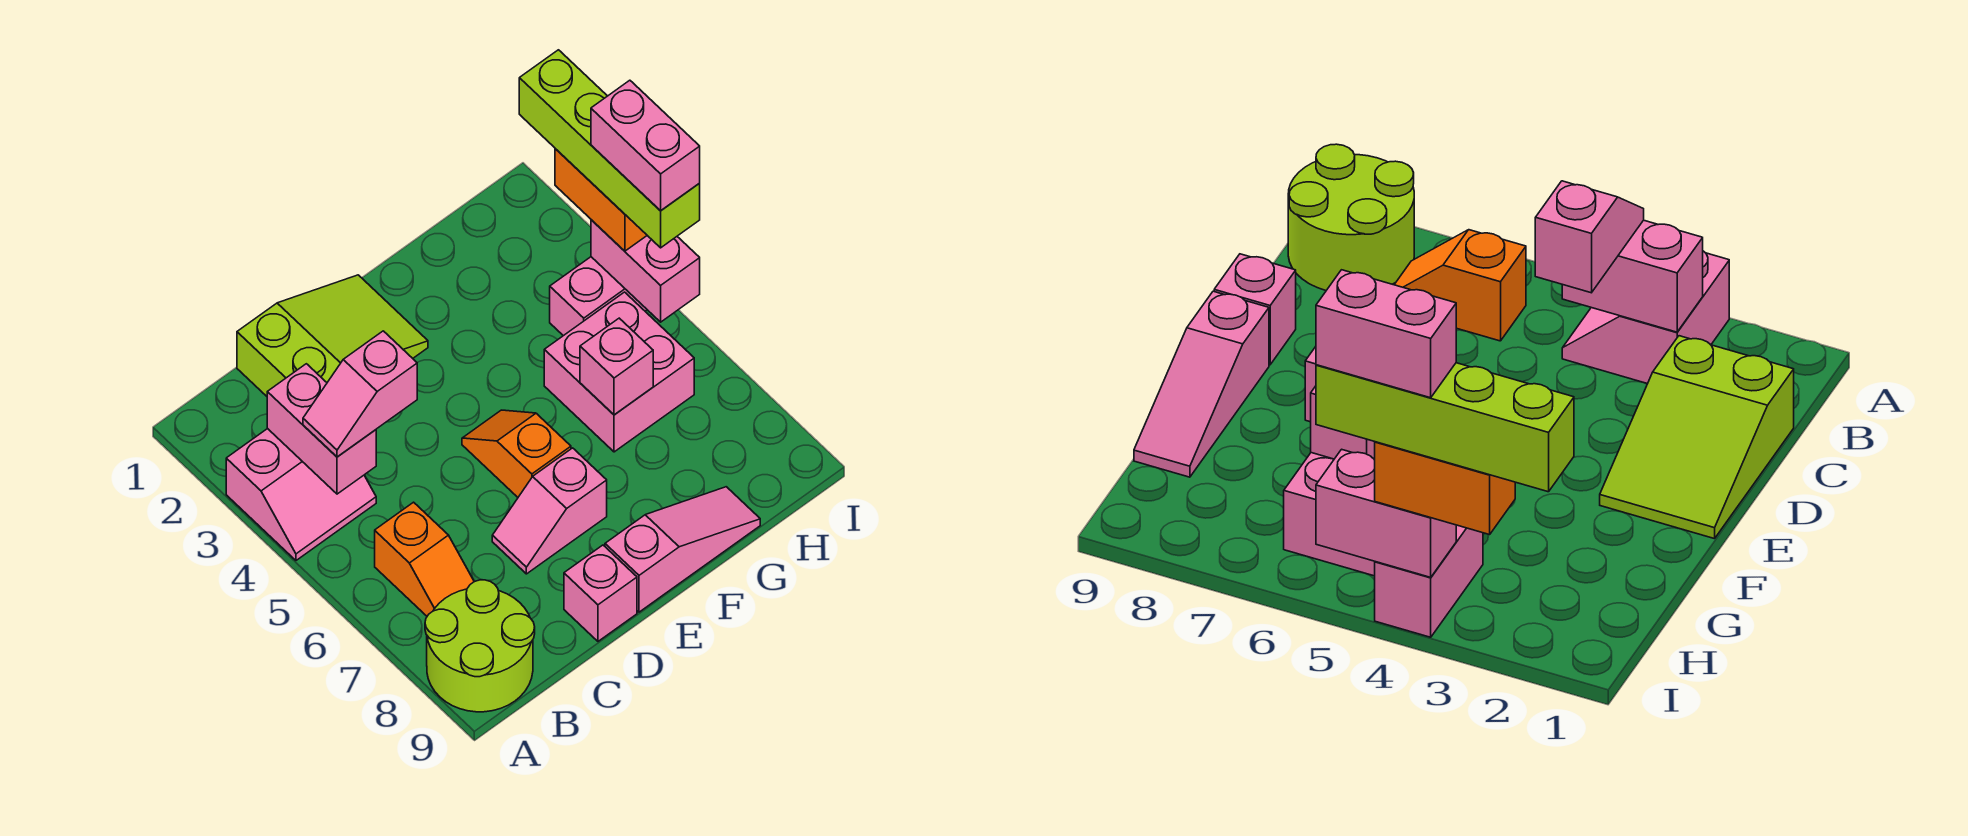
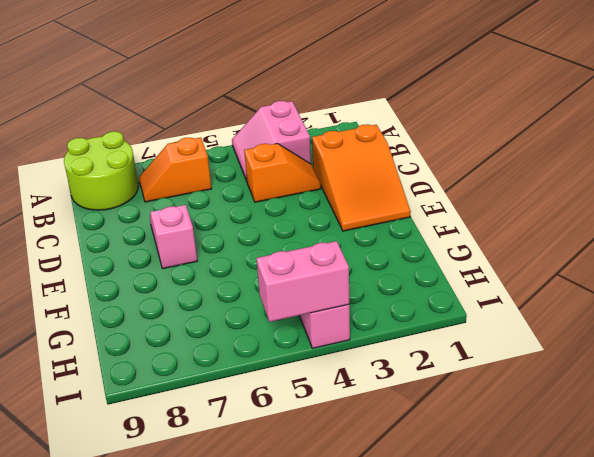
orange slope C1:E2 level 1 top C -> lime slope C1:E2 level 1 top C
orange slope C3:C4 level 1 top 4 -> orange slope E5:E6 level 1 top 6
none -> pink brick D9 level 1
none -> pink slope E9:G9 level 1 top E
none -> pink brick G5:H6 level 1

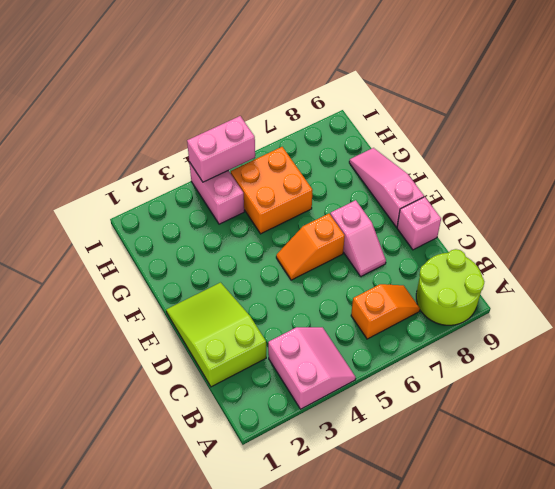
orange brick G5:H6 level 1 -> pink brick G5:H6 level 1
none -> pink brick B3:B4 level 2
none -> pink brick G6 level 2
none -> pink slope B4:C4 level 3 top C

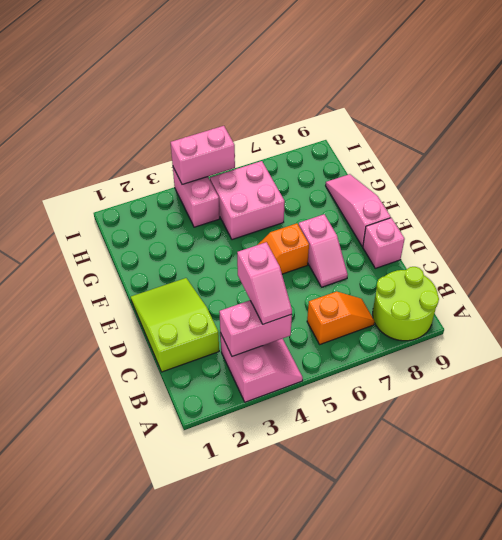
none -> pink brick G6 level 2
none -> orange brick I3:I4 level 3
none -> lime brick I2:I5 level 4

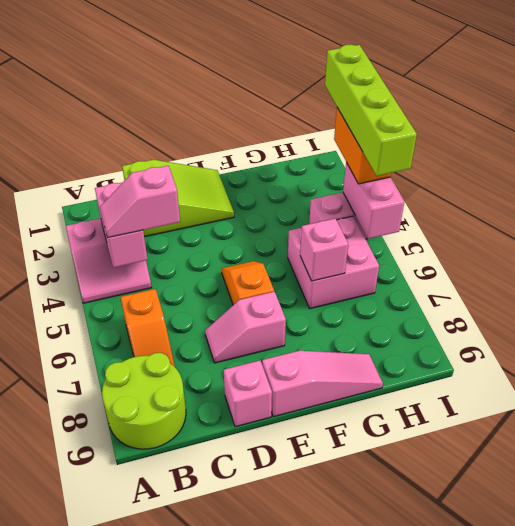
none -> pink brick I4:I5 level 5

